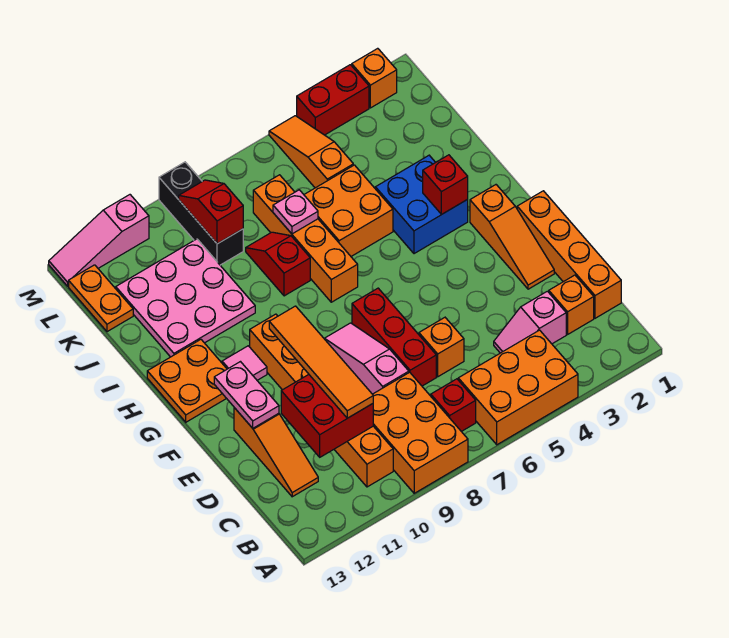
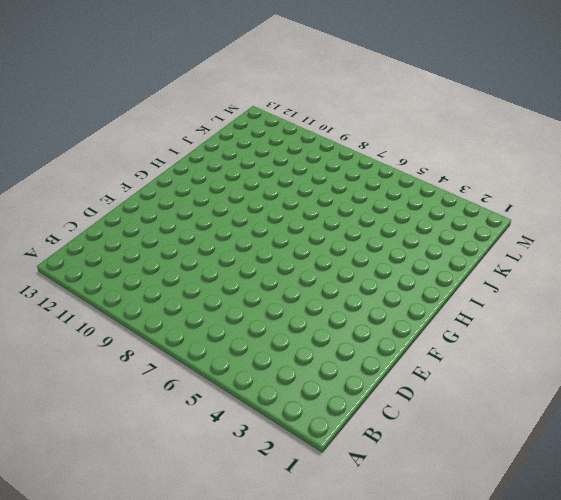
none -> orange brick A4:B6 level 1
none -> orange brick A8:C9 level 1
none -> red brick B7 level 1
none -> orange brick B10:G10 level 1

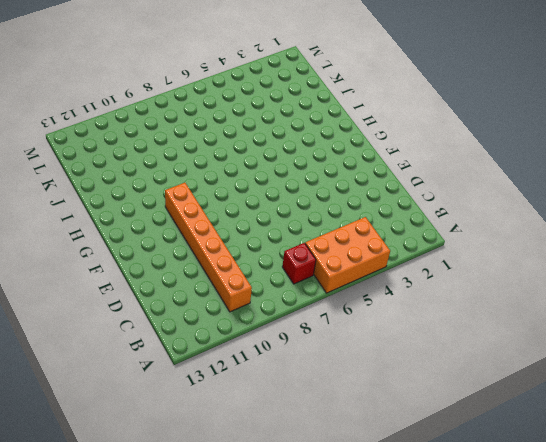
none -> orange brick A8:C9 level 1
none -> orange brick C1:F1 level 1
none -> orange brick C2 level 1
none -> pink slope C3:C4 level 1 top 3

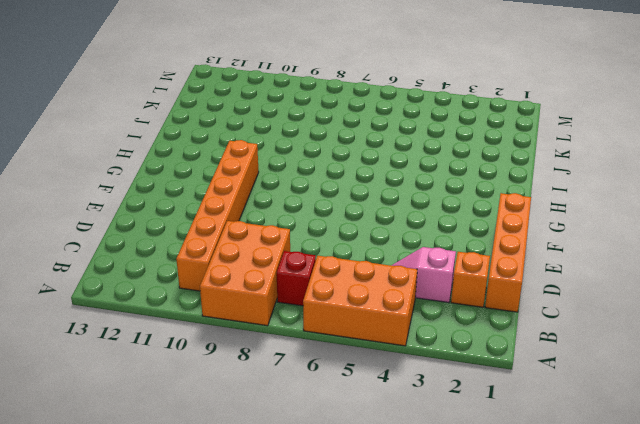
none -> orange slope C12:E12 level 1 top E
none -> orange brick D6 level 1
none -> red brick D7:F7 level 1
none -> pink slope D8:F8 level 1 top D

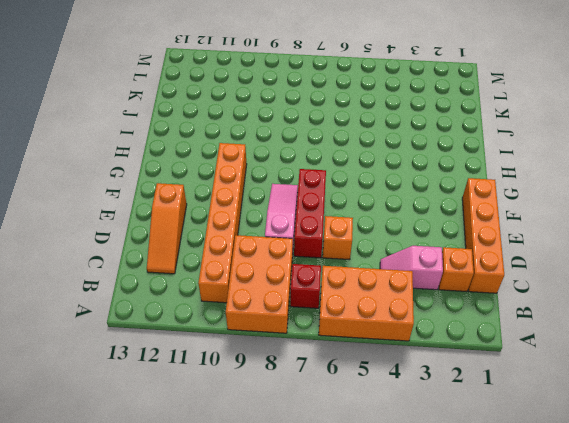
none -> orange slope E2:G2 level 1 top G
none -> pink tile G11 level 1
none -> orange plate G12:H13 level 1
none -> blue brick H3:I4 level 1

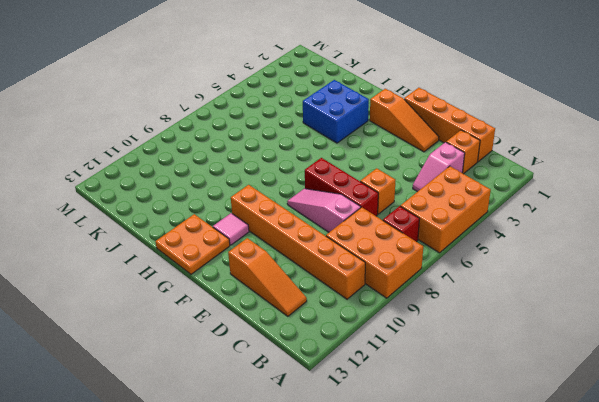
none -> orange brick H7:K7 level 1
none -> orange brick I5:J6 level 1
none -> red slope I8:J8 level 1 top I
none -> pink plate I10:K12 level 1

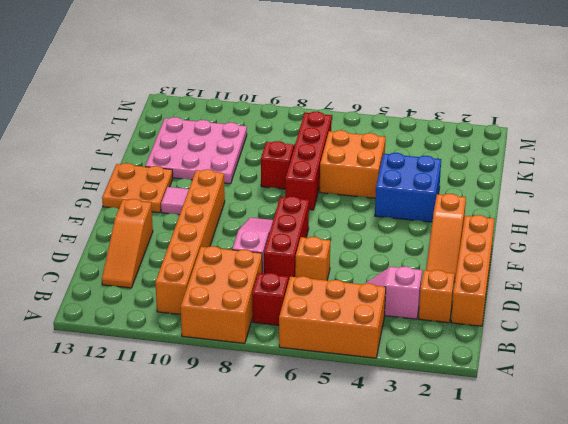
red brick H7:K7 level 1 -> orange brick H7:K7 level 1
none -> orange slope K5:M5 level 1 top K
none -> black brick K9:M9 level 1
none -> orange plate K13:L13 level 1
none -> orange brick M2 level 1

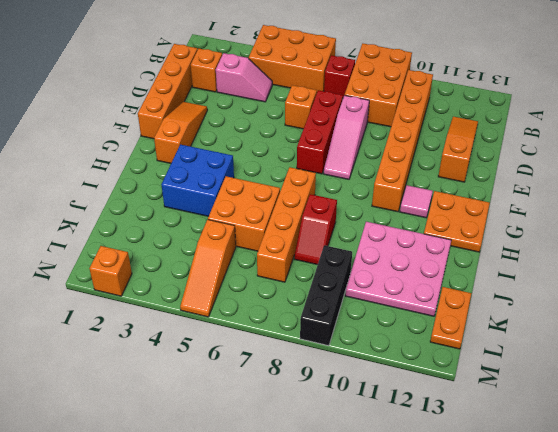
none -> red brick M3:M4 level 1
none -> pink slope M11:M13 level 1 top 11
none -> red brick C10:D11 level 2
none -> pink plate E12:F12 level 2

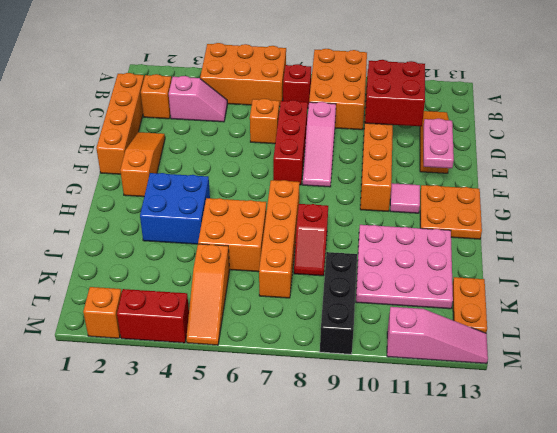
none -> red brick H3 level 2
none -> pink plate J7 level 2
none -> red slope K9:L9 level 2 top K
none -> orange tile C10:F10 level 3

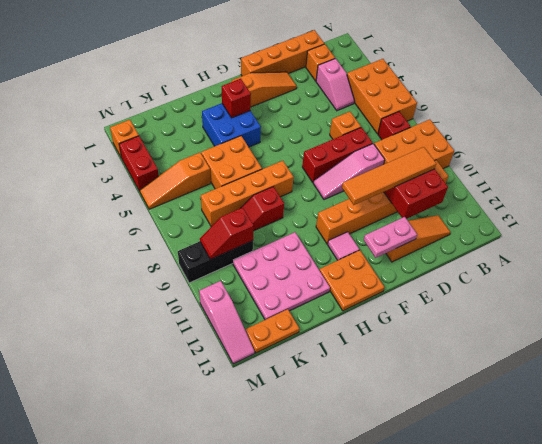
none -> pink plate J7 level 2

